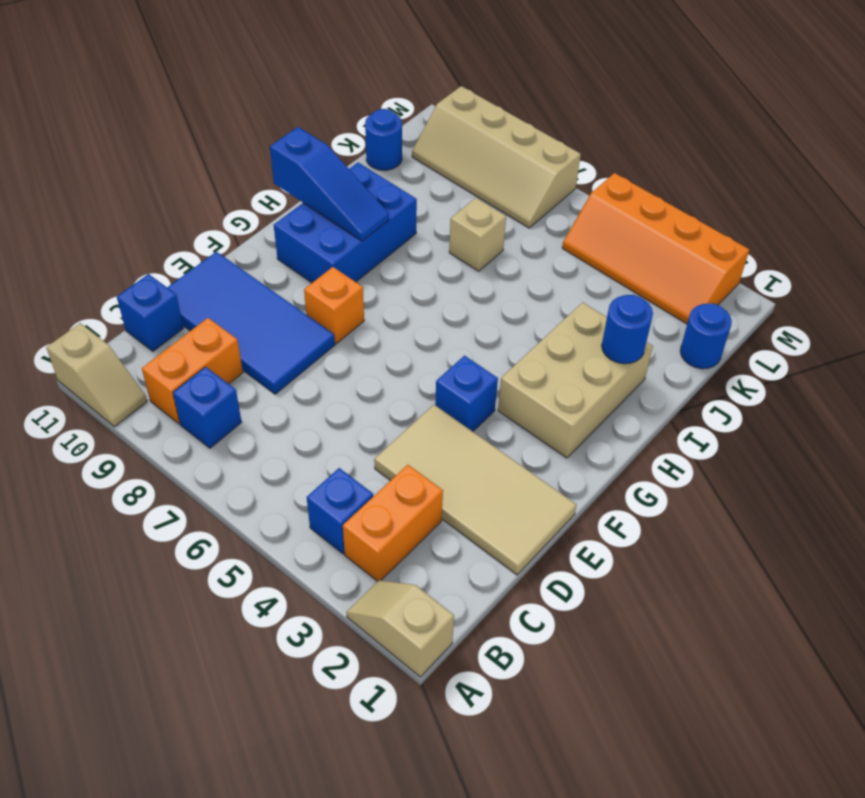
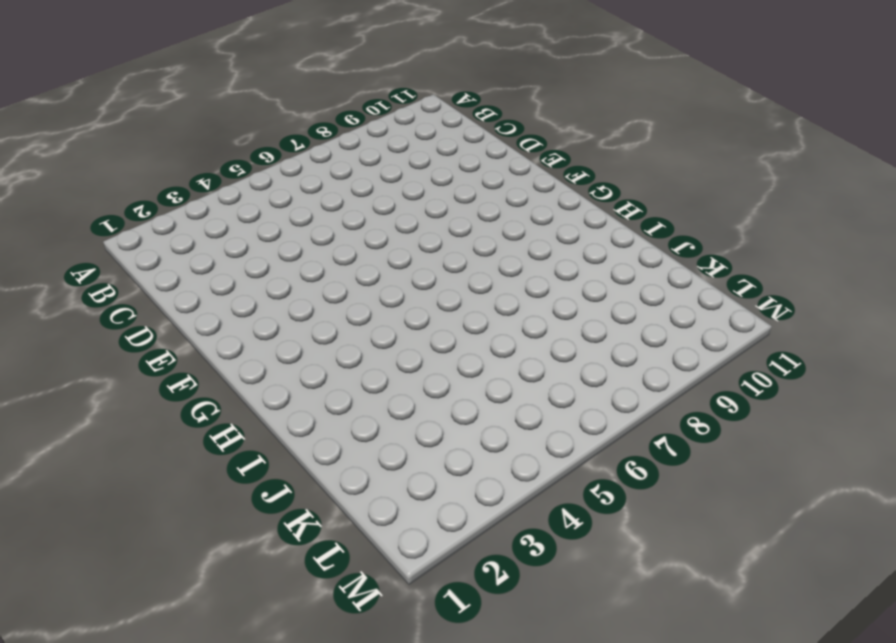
none -> tan slope A1:A2 level 1 top 1
none -> tan slope A10:A11 level 1 top 11
none -> orange brick B3:C3 level 1

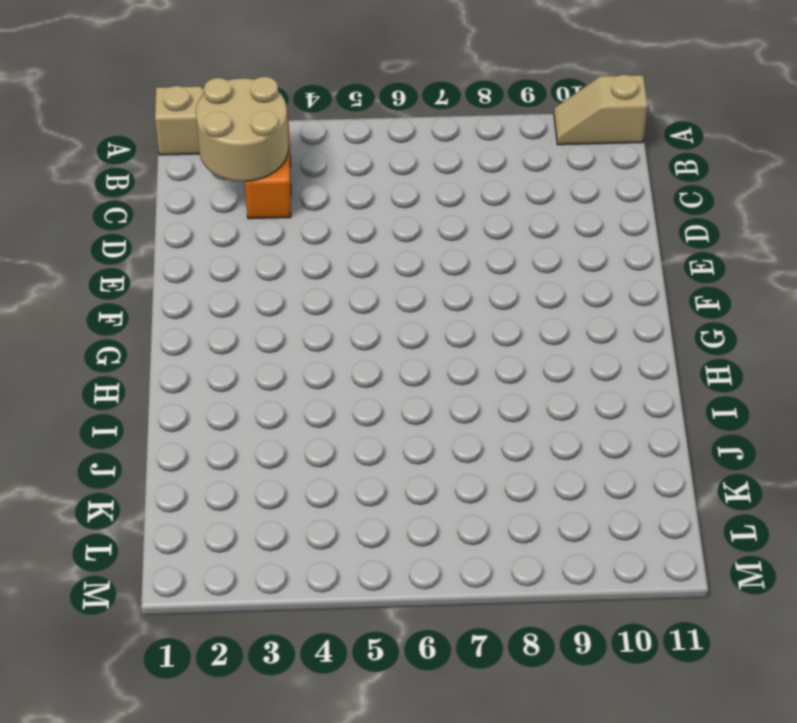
tan round brick B2:C3 level 2 -> none
none -> blue brick B4 level 1
none -> blue brick B8 level 1
none -> orange brick B9:C9 level 1

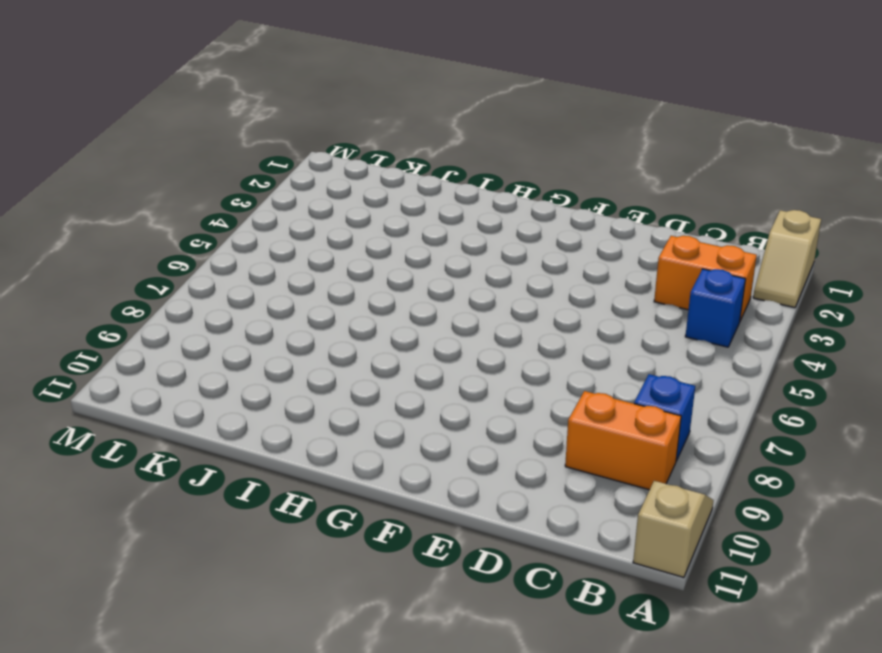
none -> blue brick C11 level 1
none -> tan tile D1:E4 level 1
none -> blue tile D8:E11 level 1

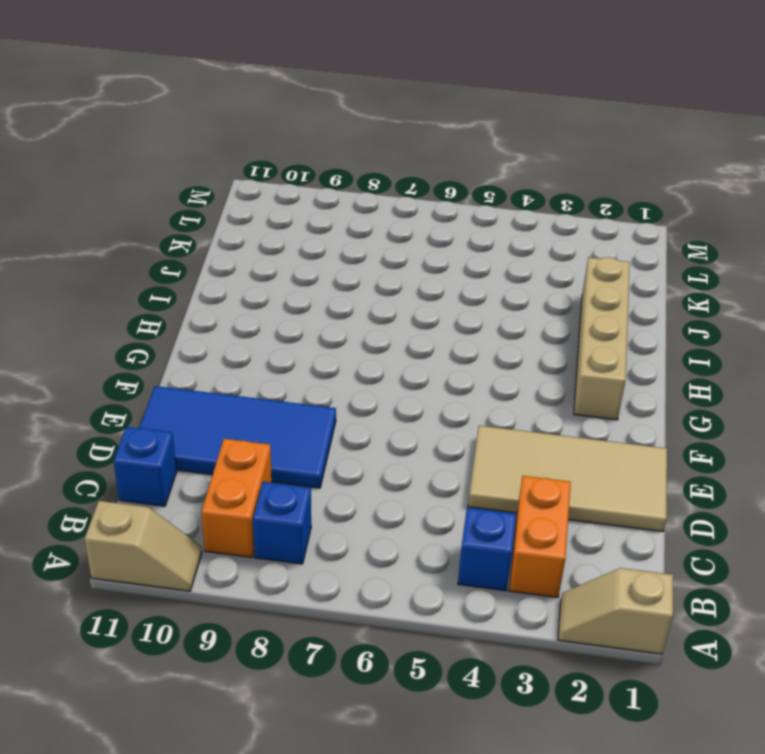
tan brick G2:J2 level 1 -> tan brick G2:I3 level 1
none -> blue brick F4 level 1
none -> orange brick F8 level 1
none -> blue brick G9:I10 level 1

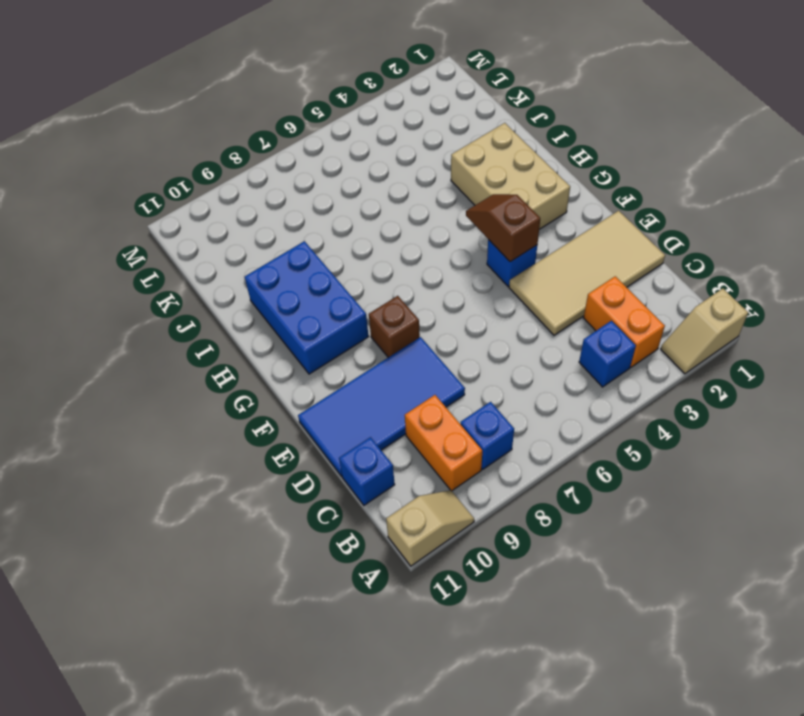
brown slope F4:G4 level 2 top F -> none
brown brick F8 level 1 -> orange brick F8 level 1
none -> tan brick J7 level 1
none -> blue round brick K1 level 1
none -> blue round brick K11 level 1

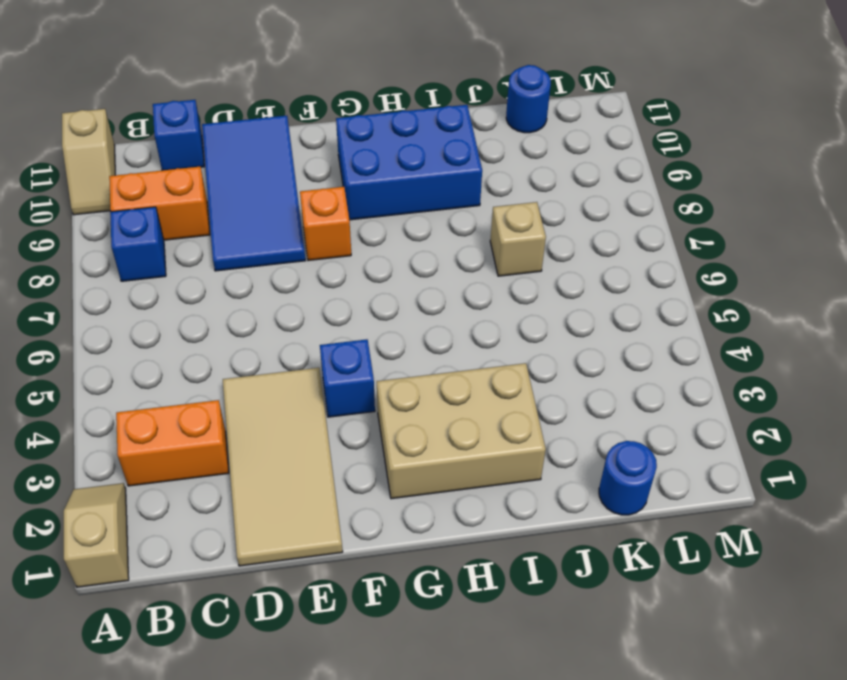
none -> blue brick B4 level 1
none -> orange slope L2:M5 level 1 top M
none -> tan slope L7:M10 level 1 top M

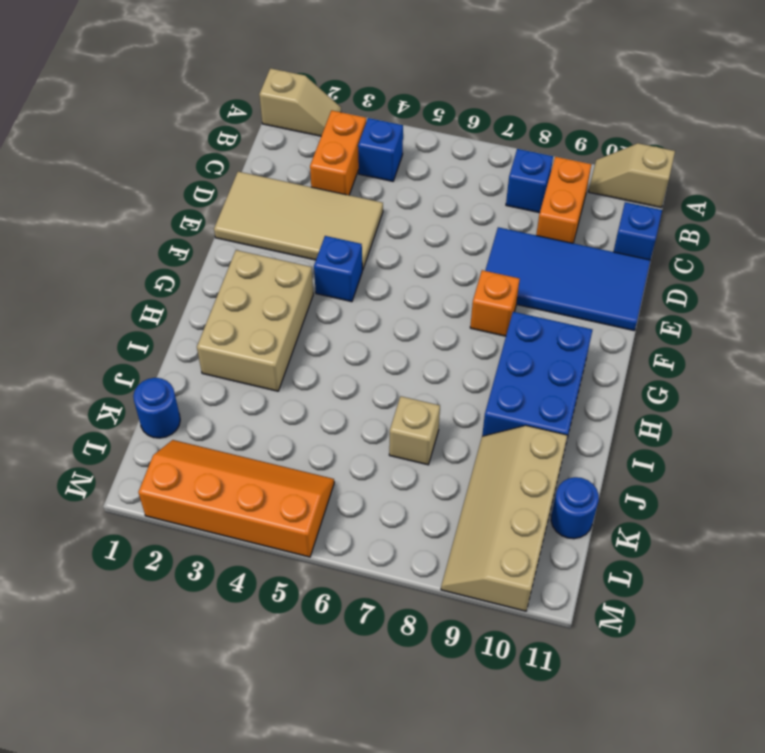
tan slope J9:M10 level 1 top 10 -> tan slope L7:M10 level 1 top M
none -> blue slope H9:H11 level 2 top 11
none -> blue round brick I2 level 2

